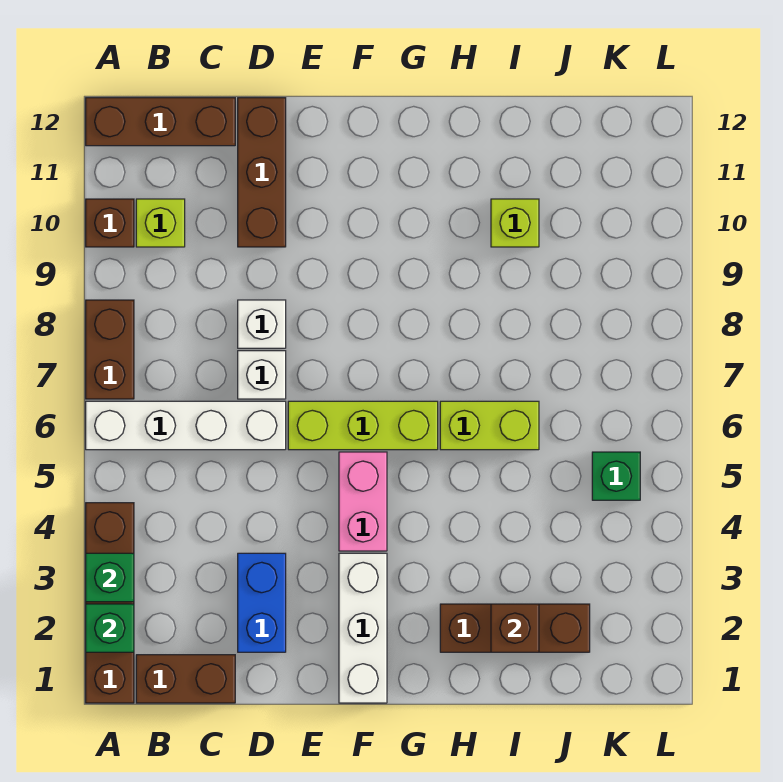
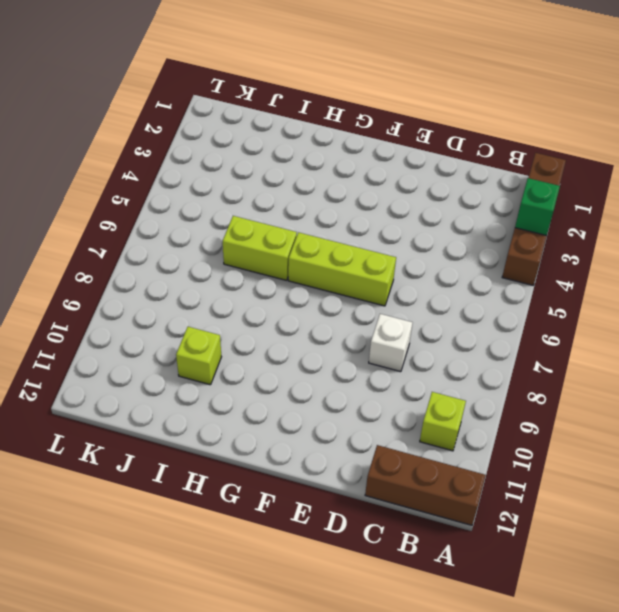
none -> white brick A6:D6 level 1
none -> brown brick A7:A8 level 1
none -> brown brick A10 level 1

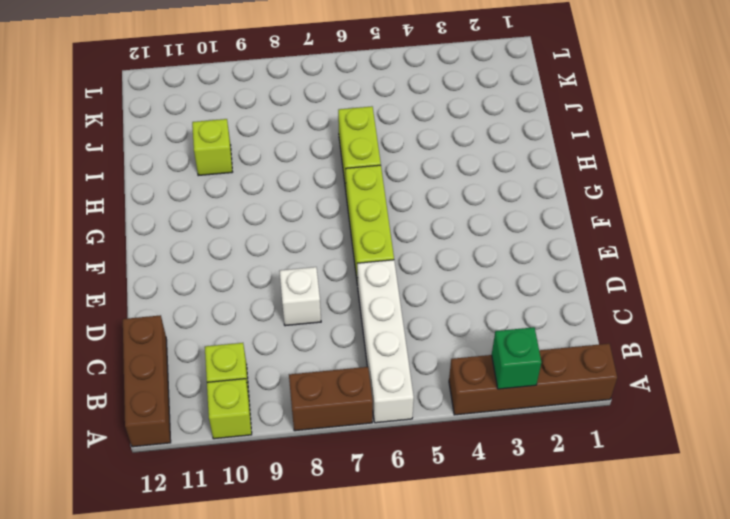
lime brick A10 level 1 -> brown brick A10 level 1
none -> brown brick B1:C1 level 1
none -> blue brick D2:D3 level 1
none -> white brick D7 level 1

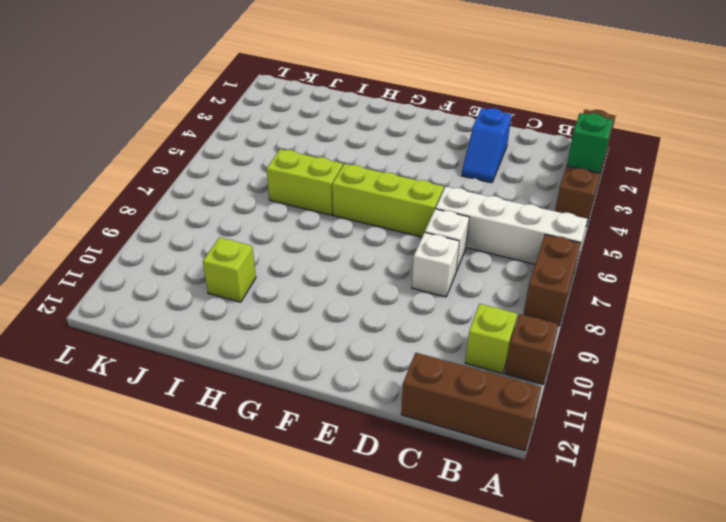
blue slope D2:D3 level 1 top 2 -> blue brick D2:D3 level 1
none -> brown brick B1:C1 level 1
none -> brown brick D10:D12 level 1
none -> white brick F1:F3 level 1

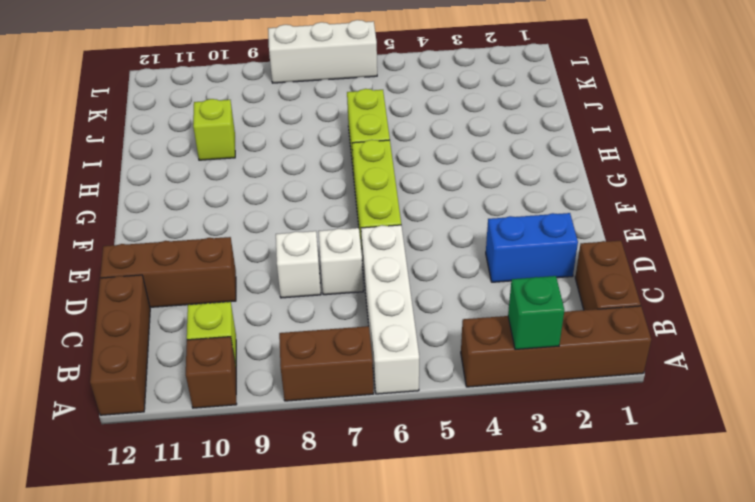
white brick L6:L8 level 1 -> white brick F1:F3 level 1
none -> pink brick F4:F5 level 1
none -> brown brick H2:J2 level 1
none -> green brick K5 level 1

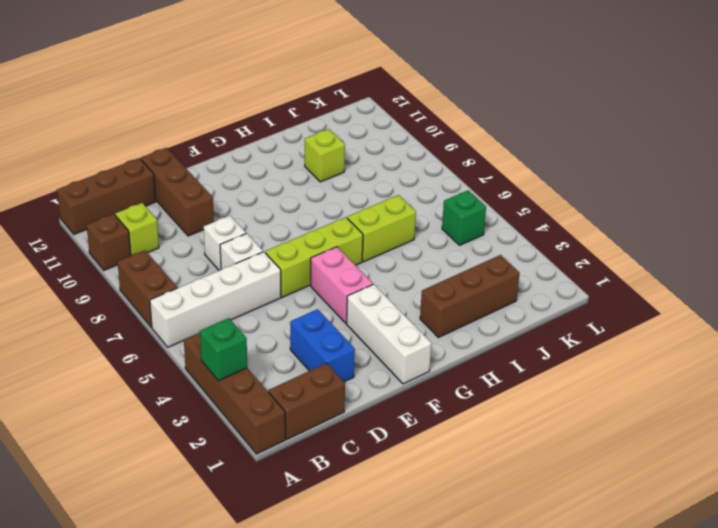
none -> green brick A2 level 2
none -> brown brick I2 level 2

